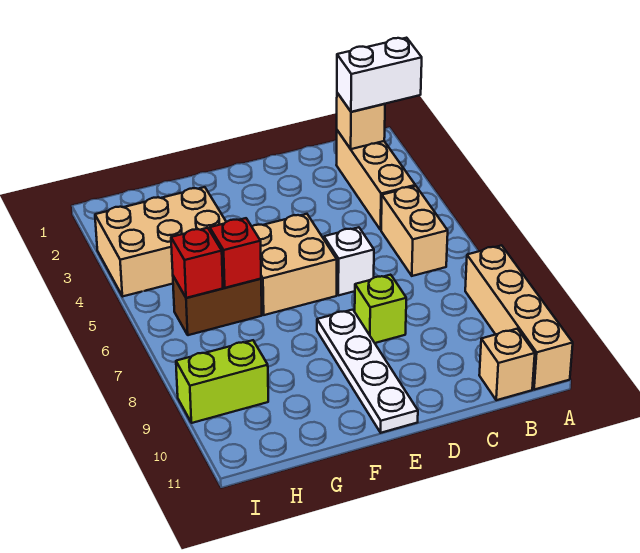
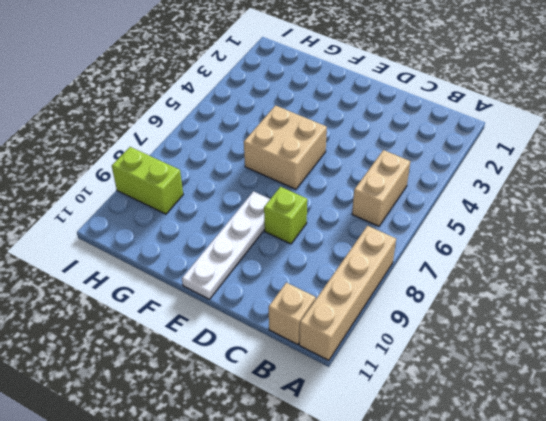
none -> tan brick B2:B4 level 1
none -> white brick D6 level 1
none -> tan brick G3:I4 level 1

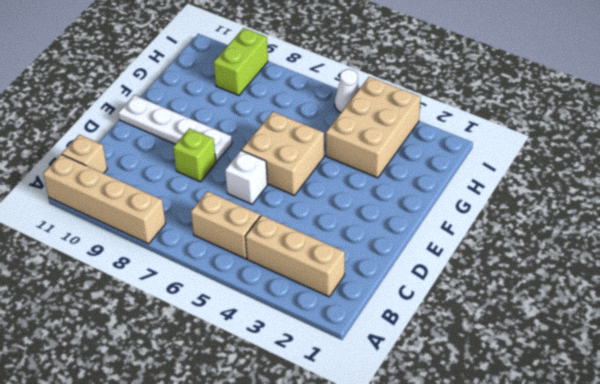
white cone I5 level 1 -> none
none -> brown brick G6:H6 level 1
none -> tan brick B2 level 2
none -> red brick G6 level 2

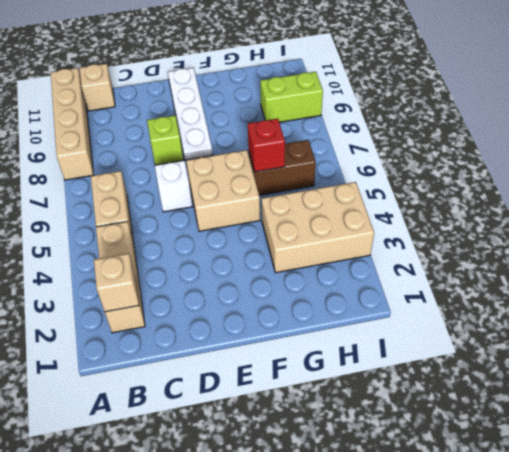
none -> red brick H6 level 2
none -> white brick A2:B2 level 3

